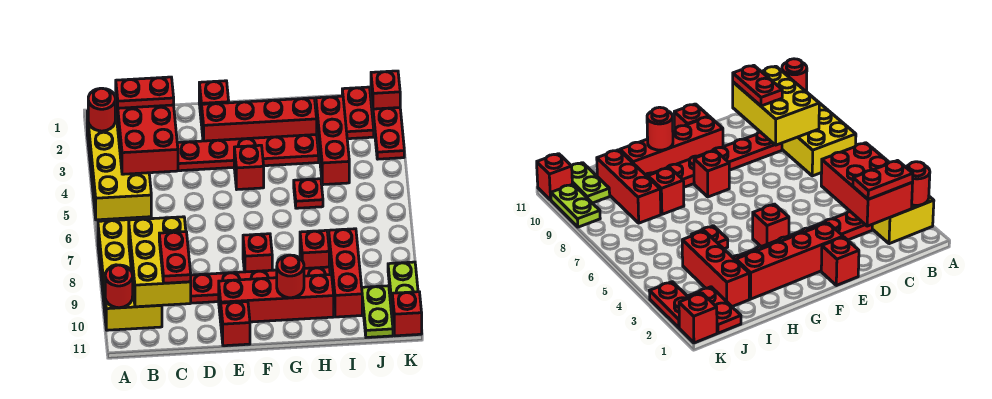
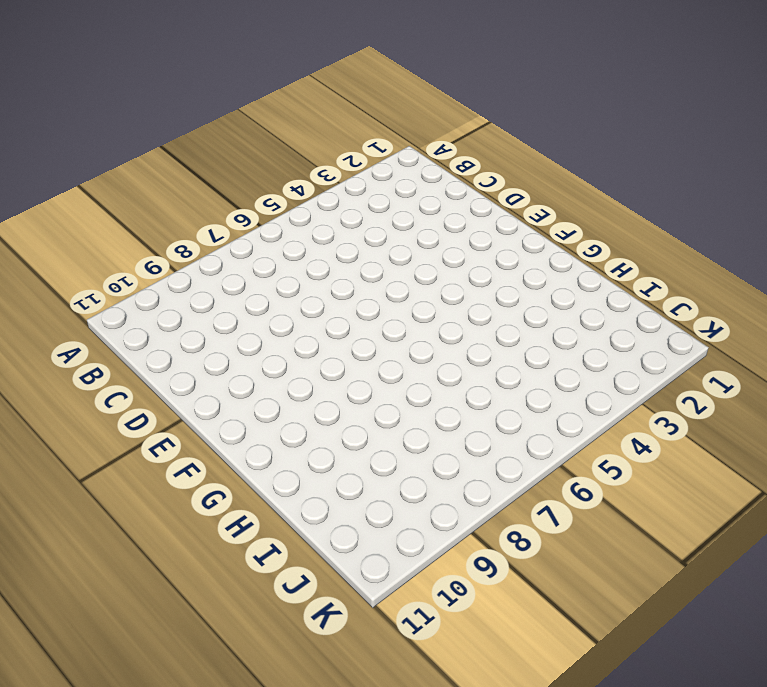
none -> yellow brick A2:B5 level 1
none -> yellow brick A7:B10 level 1
none -> red plate C3:H3 level 1

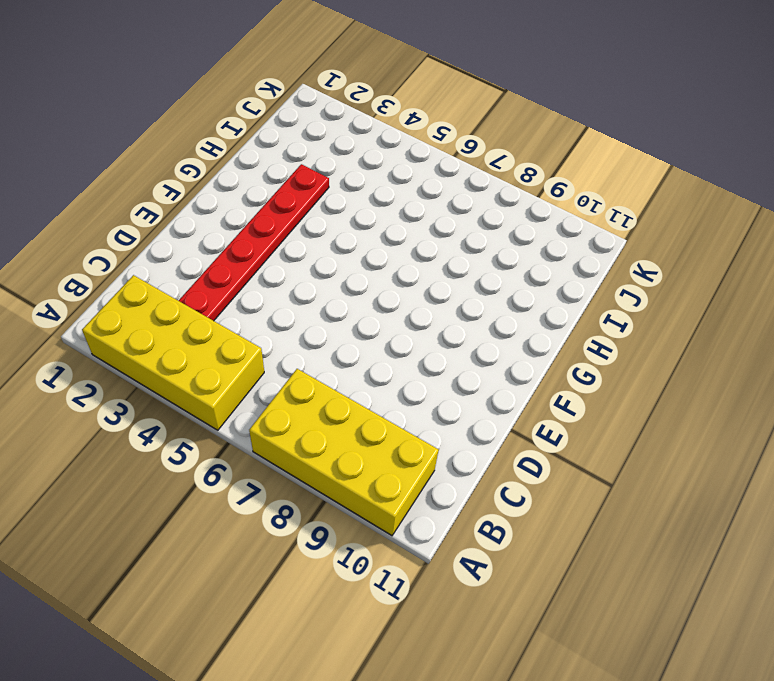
none -> red plate C9:H9 level 1
none -> red brick E1 level 1
none -> red brick E2:H2 level 1

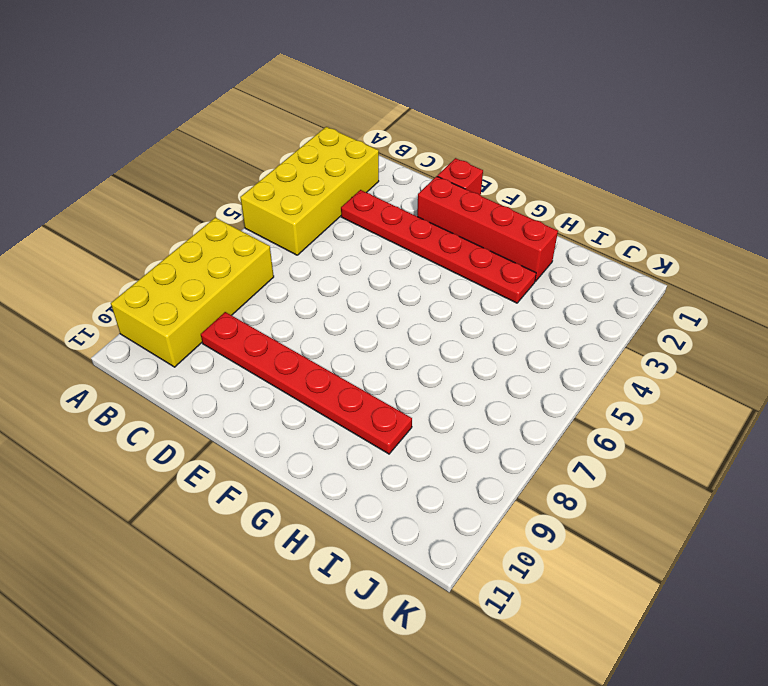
none -> red brick E10:H10 level 1
none -> red brick E11 level 1
none -> red brick F4 level 1

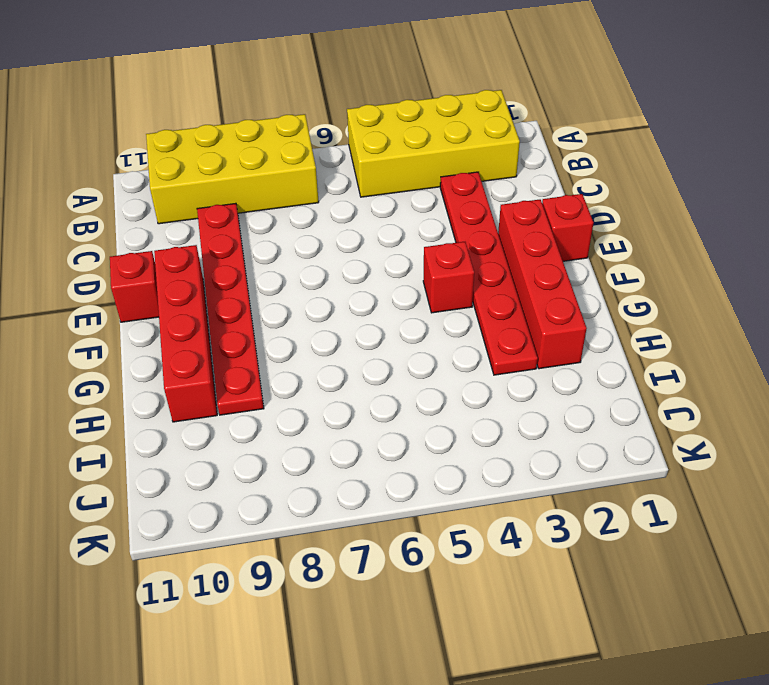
none -> red brick F8 level 1
none -> red plate H5 level 1
none -> red brick H8 level 1

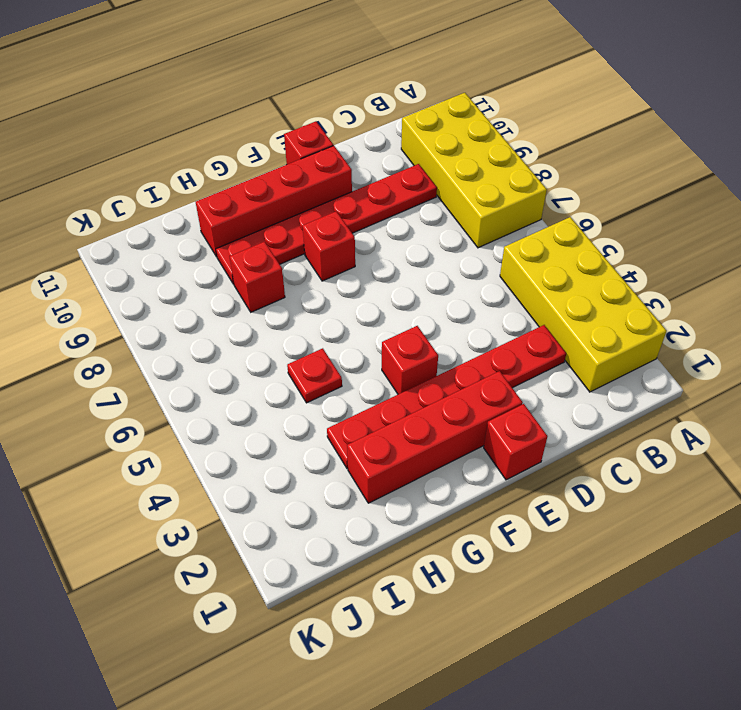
none -> red brick I2:I4 level 1
none -> red brick I8:I10 level 1
none -> red plate J1:J2 level 1

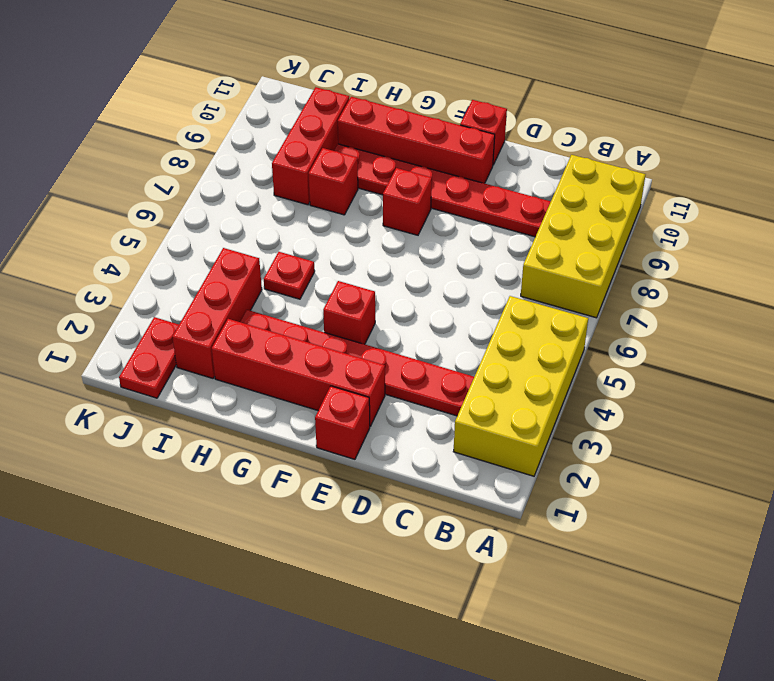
none -> lime plate J10:J11 level 1
none -> red brick K1 level 1
none -> red plate K2:K3 level 1

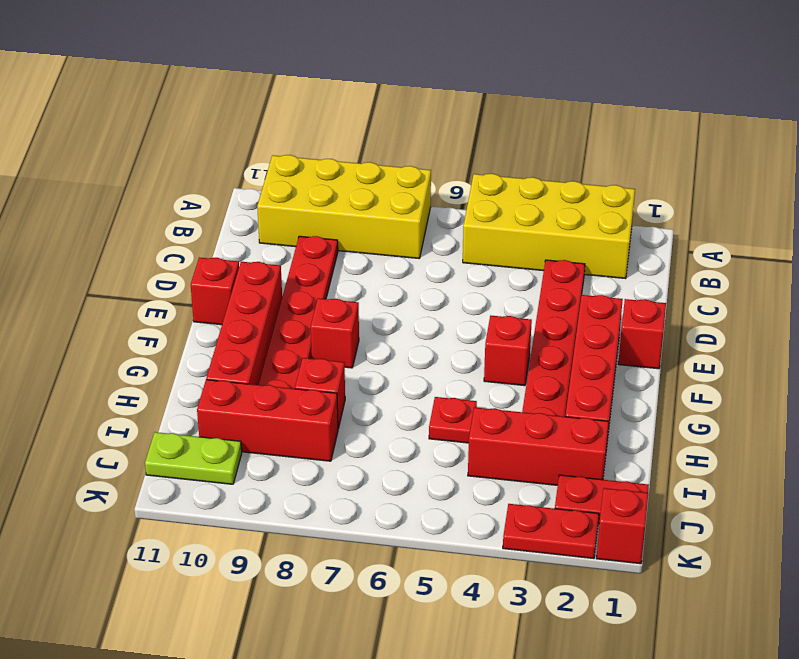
none -> lime plate K9:K10 level 1
none -> red brick K11 level 1
none -> red round brick A2 level 2

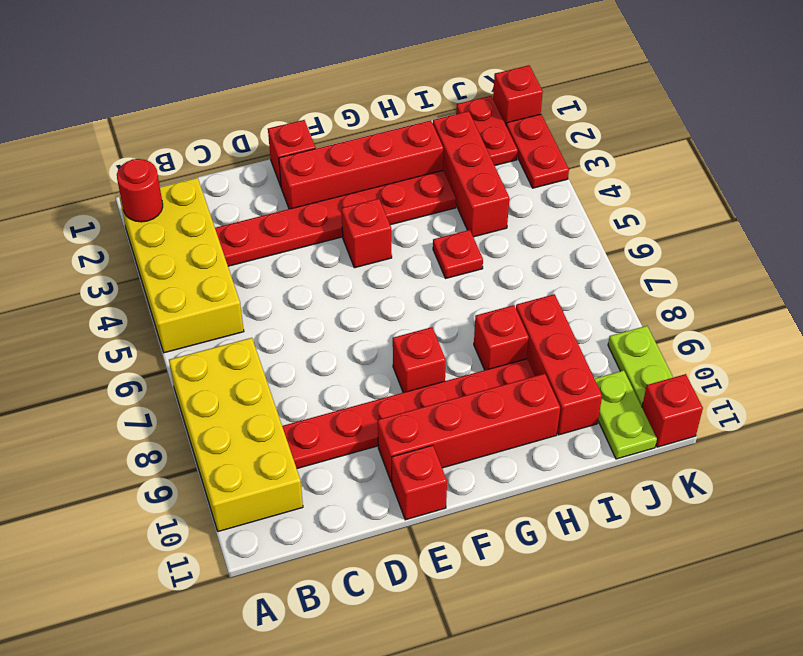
none -> red round brick A10 level 2
none -> red brick B2:C4 level 2
none -> yellow brick B8:C10 level 2

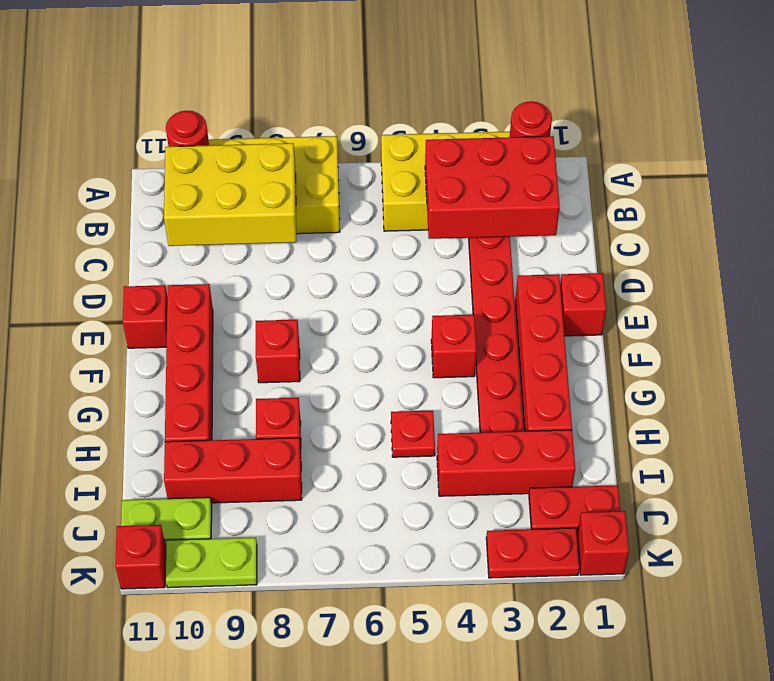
none -> red plate C9:H9 level 1
none -> red round brick G10 level 2
none -> red plate B2:C2 level 3

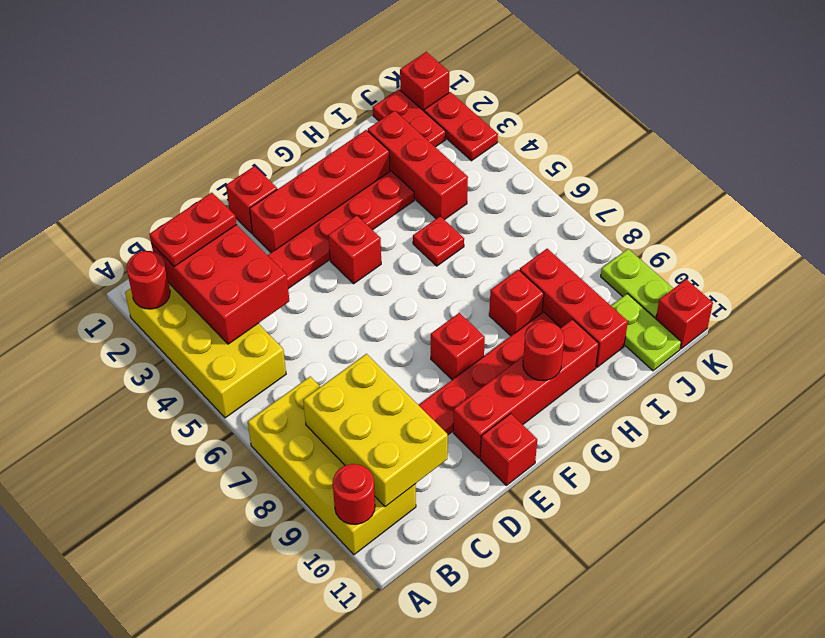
none -> red plate C9:C10 level 3

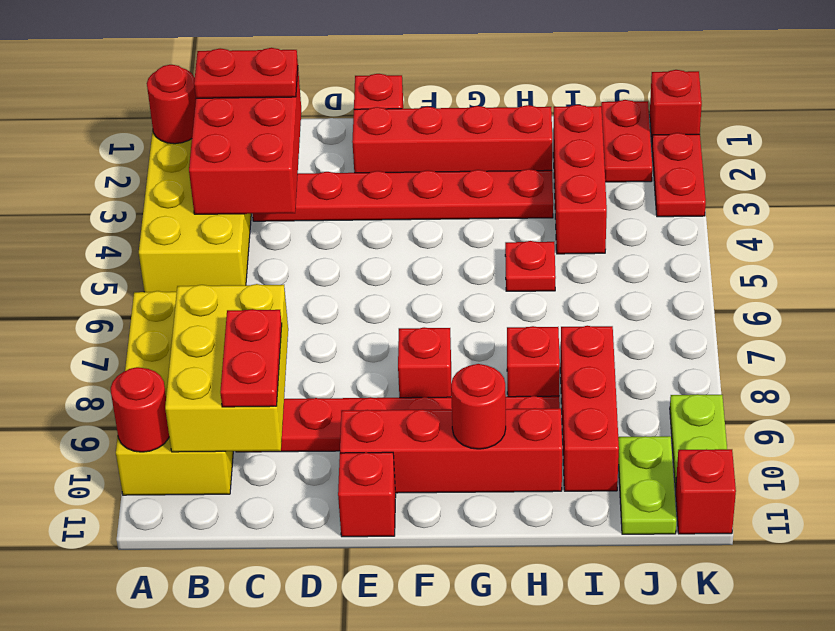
none -> red brick F4 level 1

